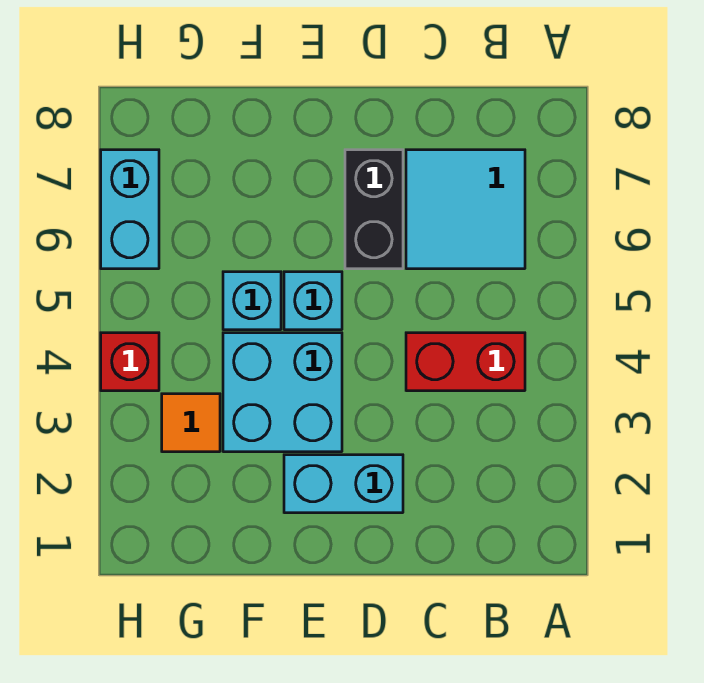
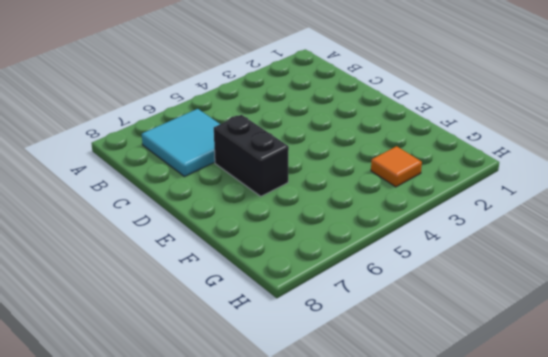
black brick D6:E6 level 1 -> black brick D6:D7 level 1
none -> red brick B4:C4 level 1
none -> cyan brick D2:E2 level 1

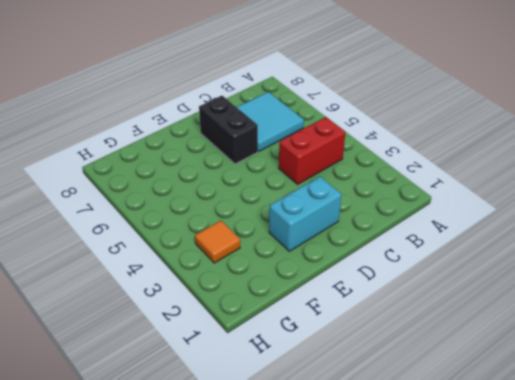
none -> cyan brick E3:F4 level 1
none -> cyan brick E5 level 1

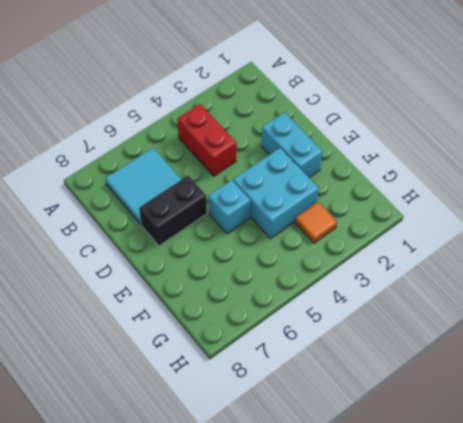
none -> cyan brick F5 level 1
none -> red brick H4 level 1

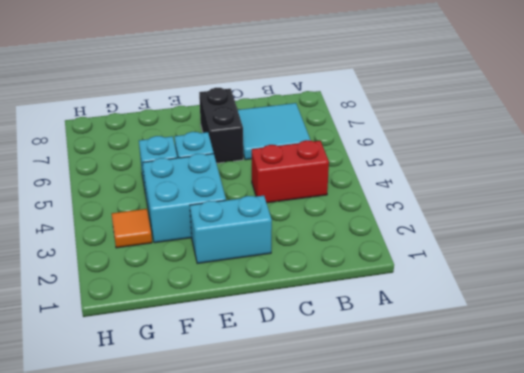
none -> red brick H4 level 1
none -> cyan brick H6:H7 level 1

